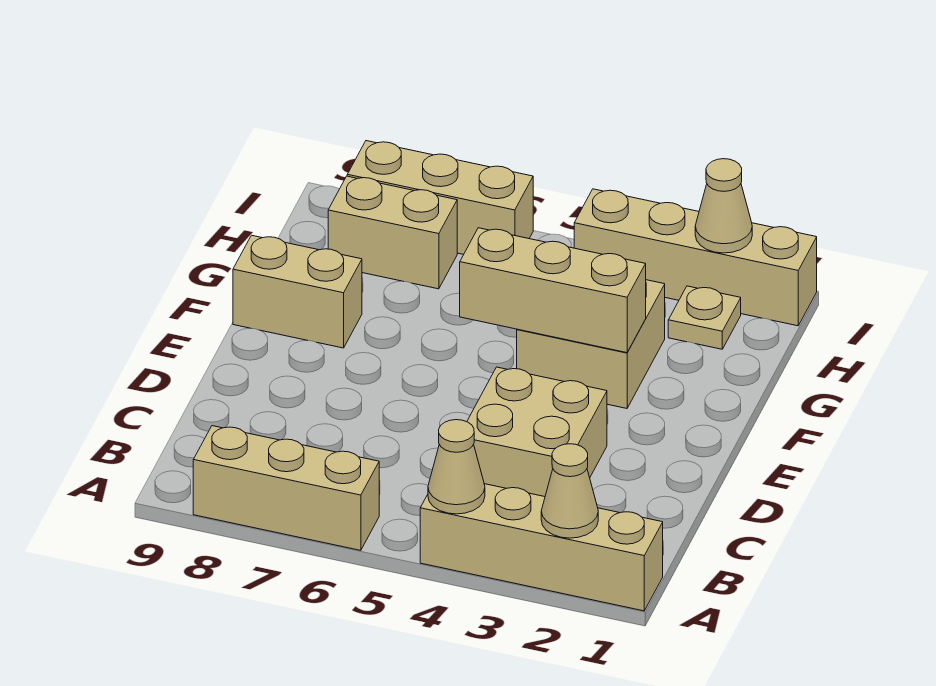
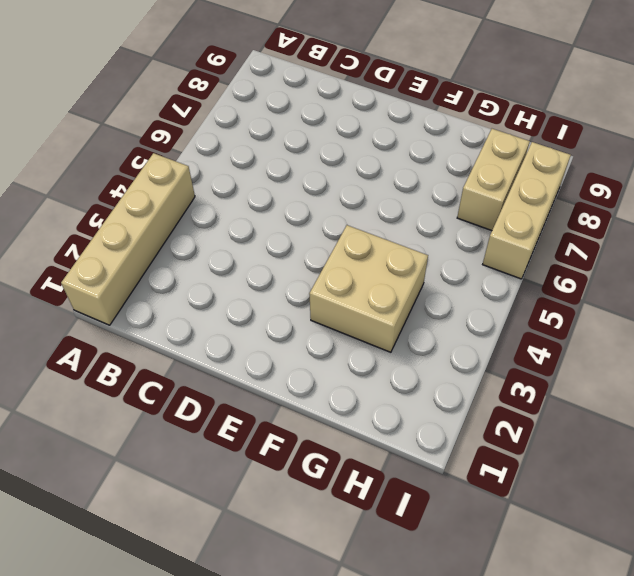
none -> tan brick A6:A8 level 1
none -> tan brick C3:D4 level 1
none -> tan brick F8:F9 level 1

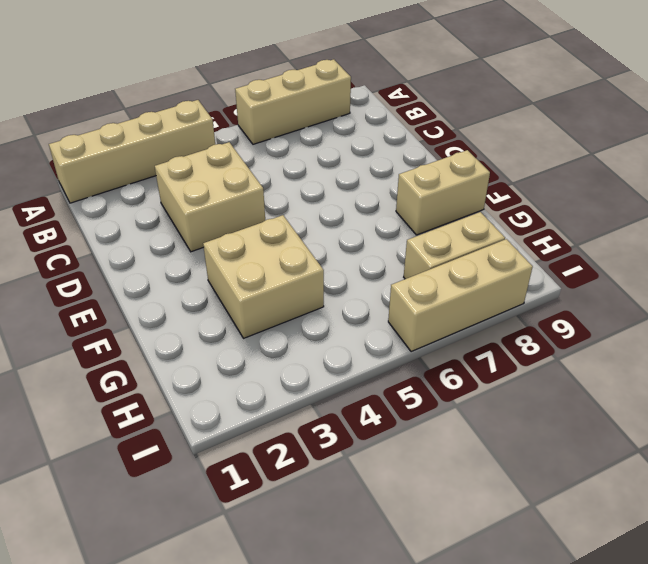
none -> tan plate H2 level 1
none -> tan brick I1:I4 level 1
none -> tan cone A2 level 2

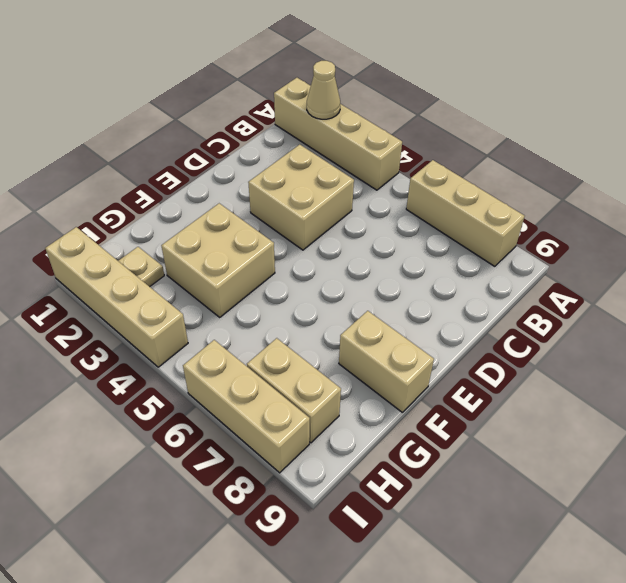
none -> tan cone A4 level 2
none -> tan brick F3:F5 level 2
none -> tan cone I2 level 2

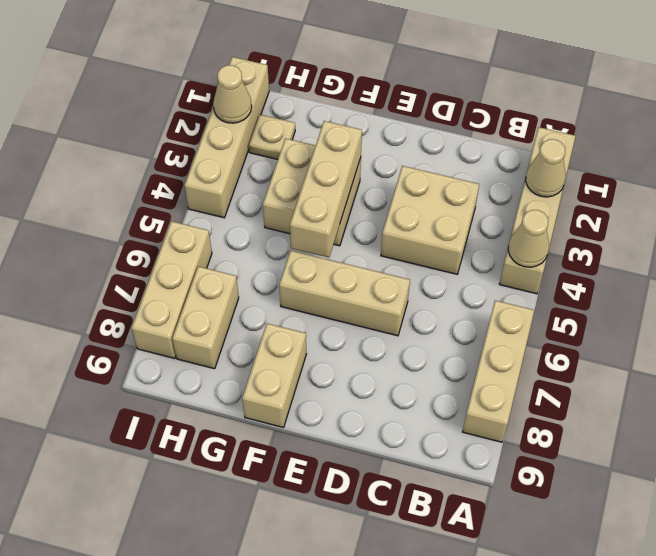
tan brick D6:F6 level 1 -> none

